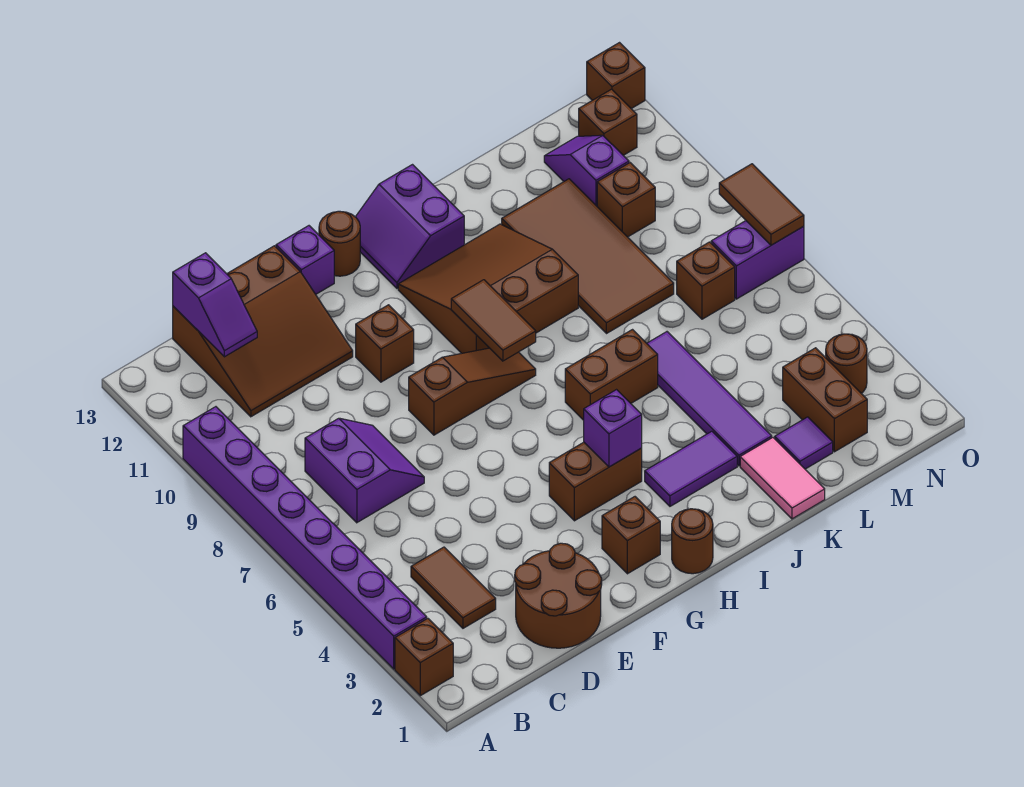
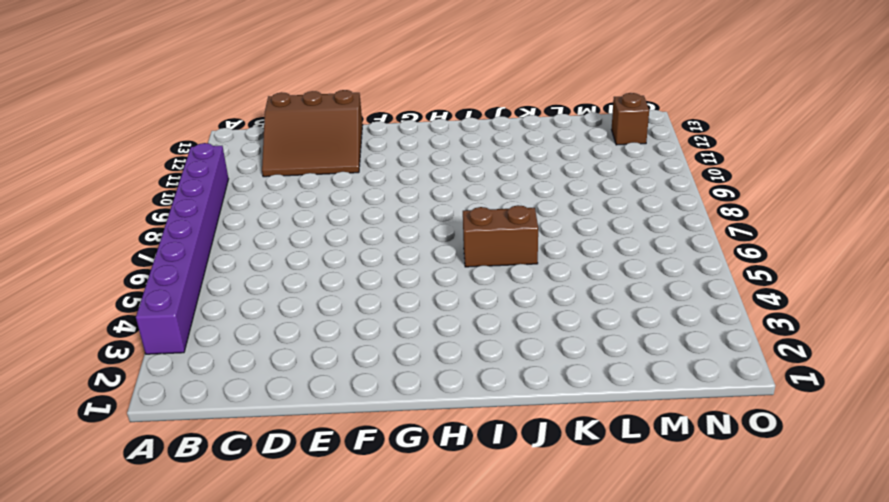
none -> brown brick A2 level 1
none -> brown tile C3:C4 level 1
none -> purple slope C7:D8 level 1 top C
none -> brown round brick D1:E2 level 1

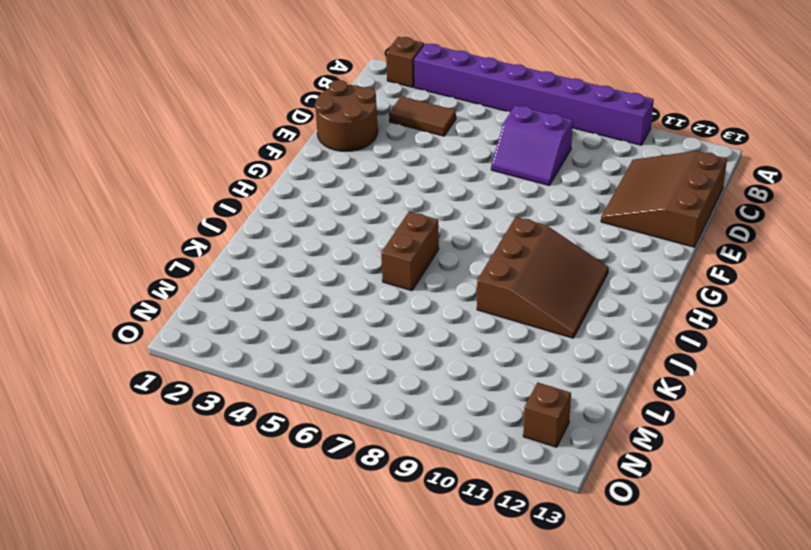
none -> brown slope F8:H8 level 1 top F
none -> brown brick F10 level 1
none -> purple brick F13 level 1
none -> brown brick G2 level 1

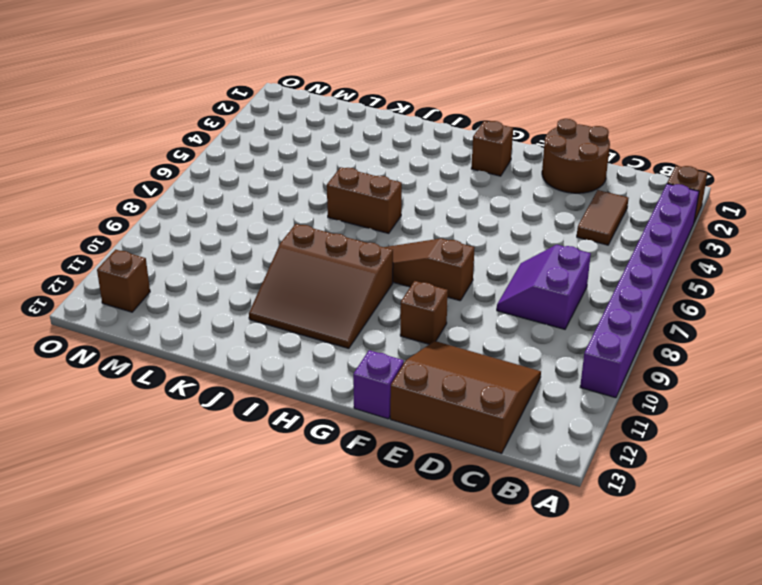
none -> brown brick G4:H4 level 1
none -> brown round brick G13 level 1
none -> brown round brick H1 level 1
none -> purple slope H12:I13 level 1 top I

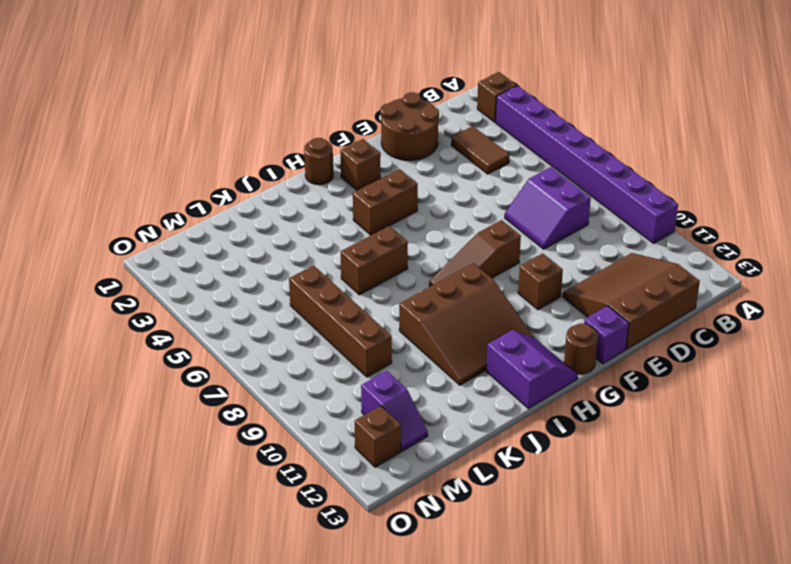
brown brick L6:L9 level 1 -> brown tile K8:L11 level 1
none -> purple tile I3:J3 level 1
none -> pink tile K1:K2 level 1
none -> purple tile K3:K6 level 1
none -> purple tile L2 level 1

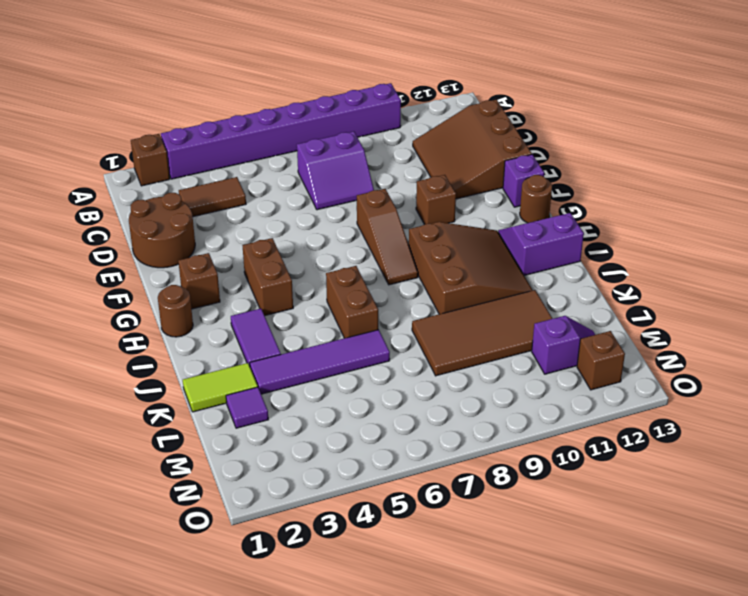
lime tile K1:K2 level 1 -> pink tile K1:K2 level 1
none -> brown brick M2:M3 level 1
none -> brown brick M7 level 1
none -> brown brick M10 level 1
none -> brown round brick N3 level 1

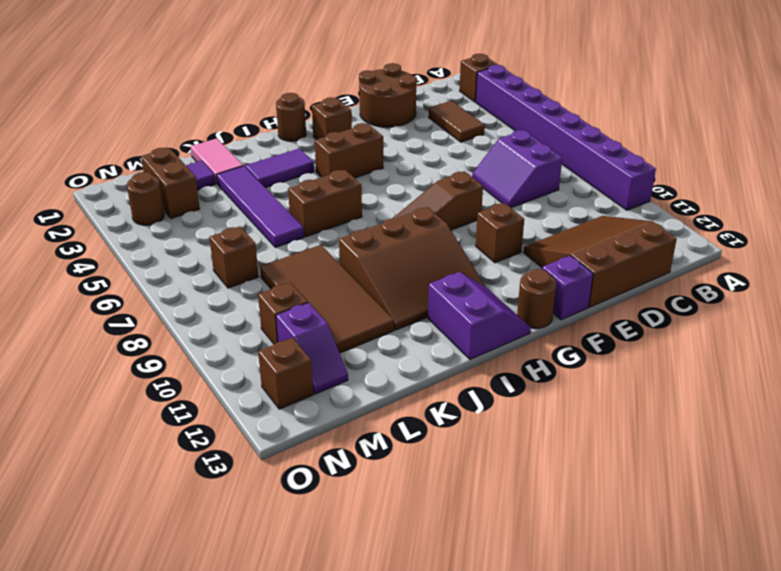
none -> purple brick N7:O7 level 1
none -> brown brick O13 level 1
none -> purple slope C12:C13 level 2 top 13
none -> purple brick H4 level 2

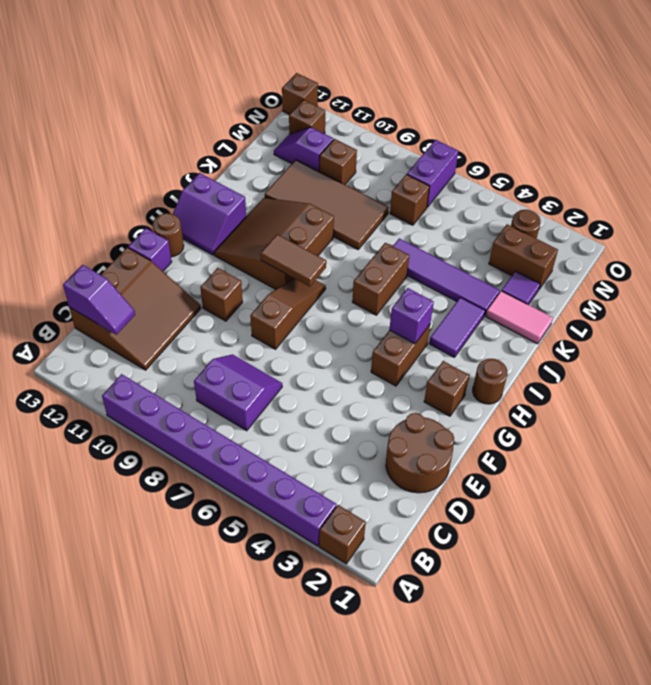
none -> brown tile C3:C4 level 1
none -> brown tile O7:O8 level 2

